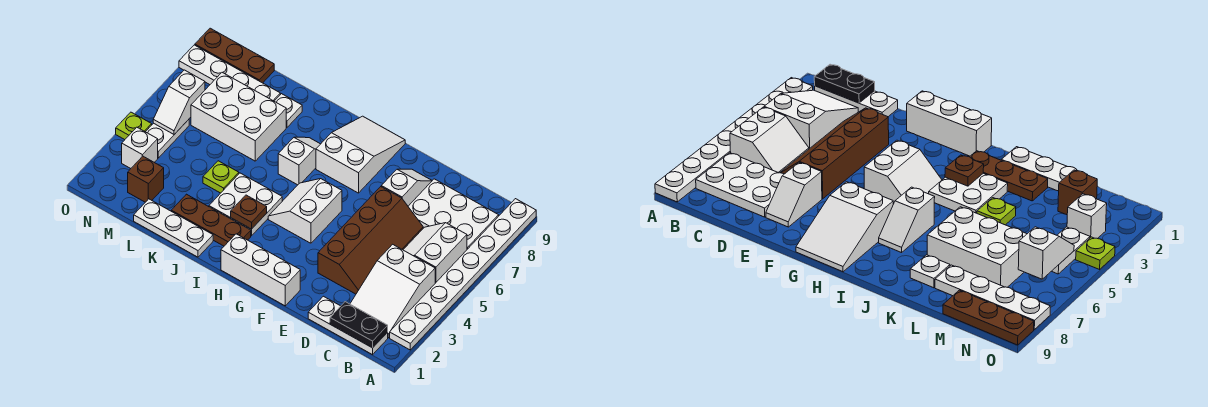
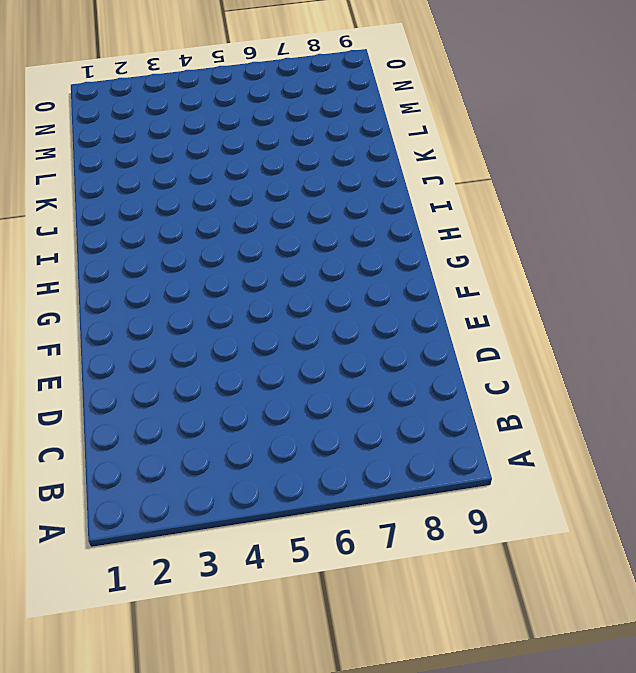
none -> white plate A2:A9 level 1
none -> white plate B1:D1 level 1
none -> white slope B2:C4 level 1 top 4

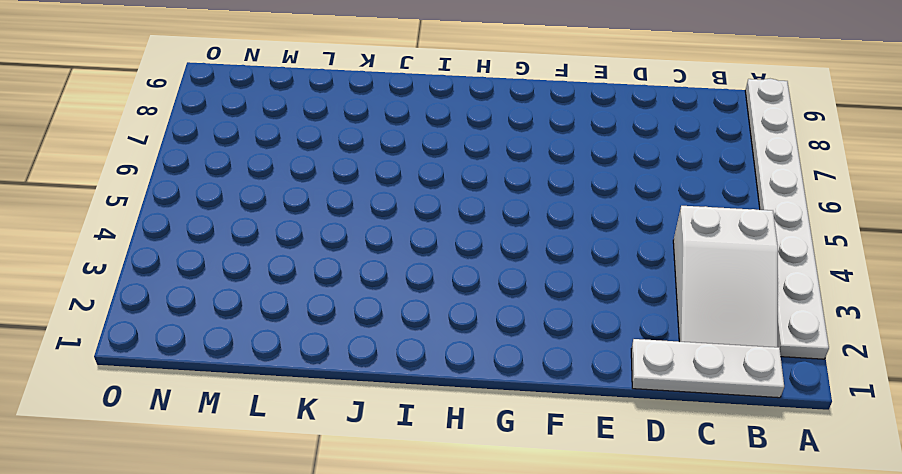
none -> white slope B5:C6 level 1 top B
none -> white plate B7:D8 level 1
none -> brown slope D3:E6 level 1 top E

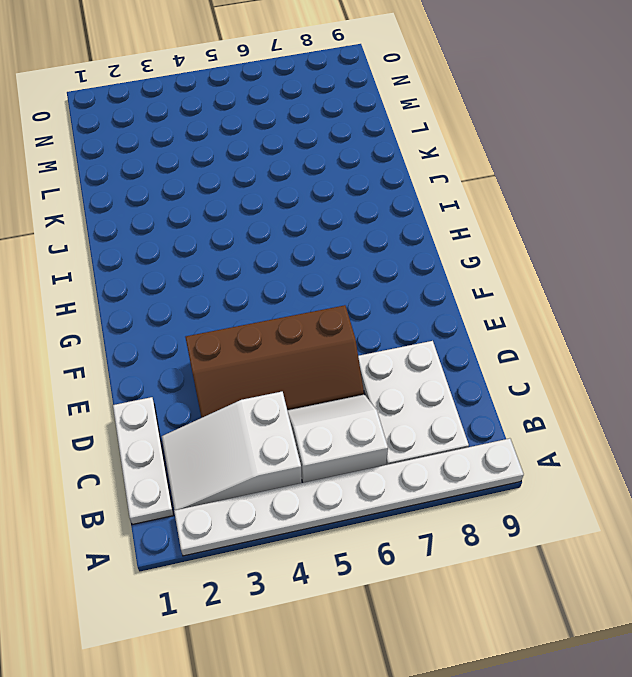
none -> white slope E7:E8 level 1 top 7
none -> white brick F1:H1 level 1
none -> white slope G4:H5 level 1 top G

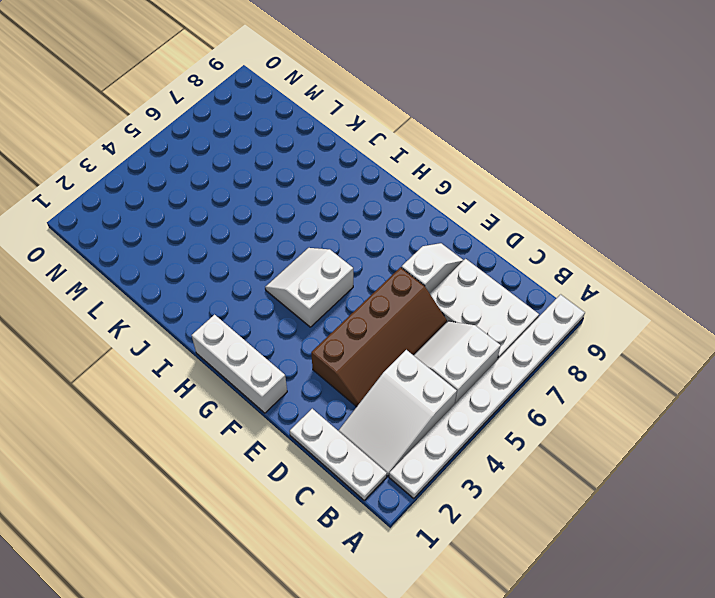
none -> white slope G7:H9 level 1 top 7
none -> brown plate I2:K2 level 1
none -> white plate I3:J4 level 1

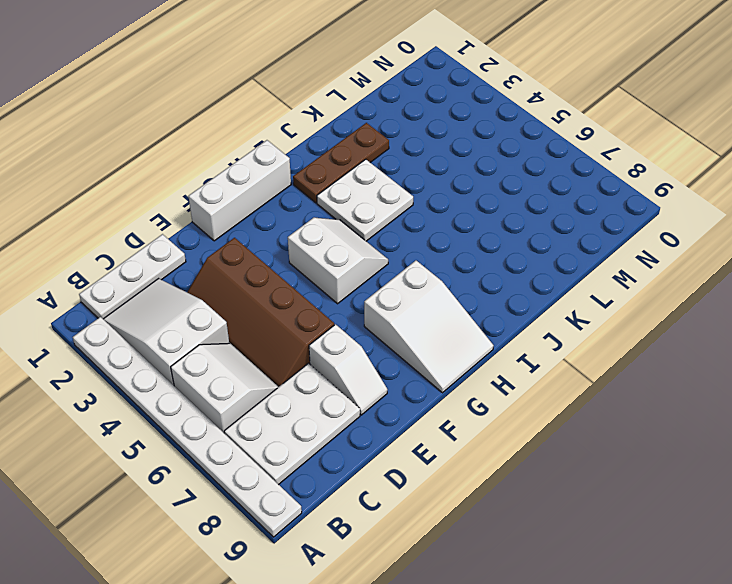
none -> white slope I6:I7 level 1 top 6
none -> white plate J1:L1 level 1
none -> lime plate K4 level 1

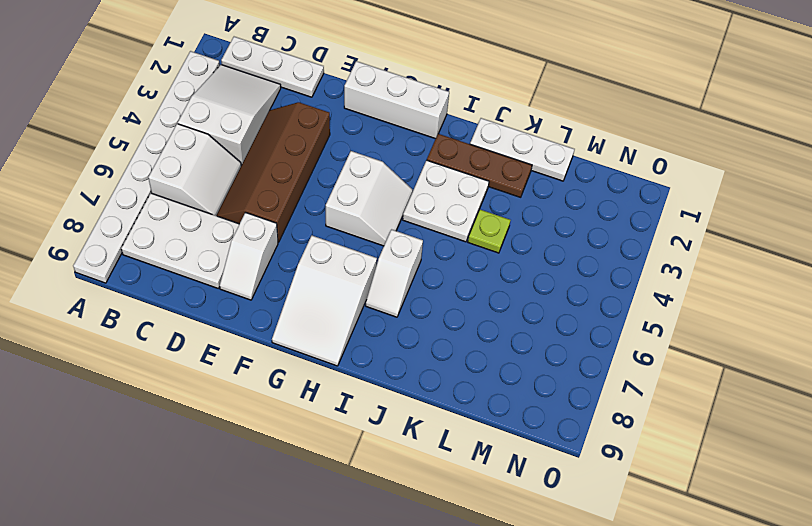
none -> white brick K6:M7 level 1
none -> white plate K8 level 1
none -> white plate L8:O8 level 1

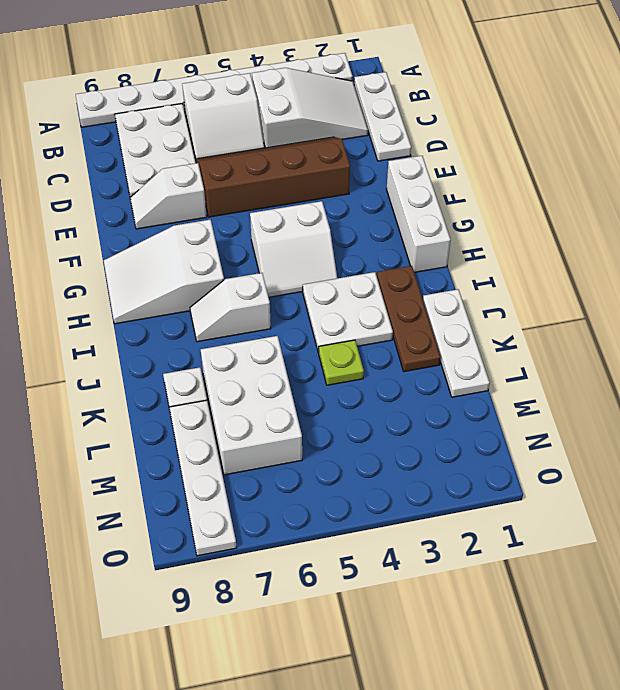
none -> brown brick M2 level 1
none -> brown plate M9:O9 level 1
none -> white brick N3 level 1

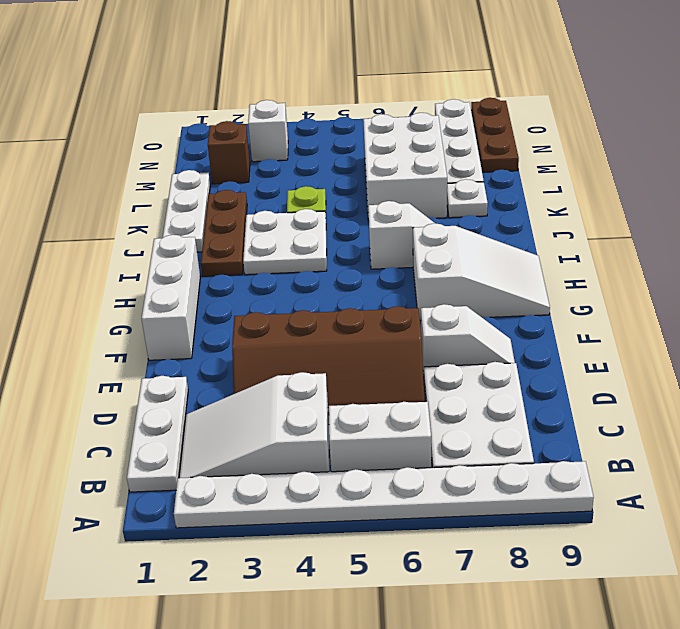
none -> white slope G4:H5 level 1 top G
none -> white plate N4:N5 level 1
none -> lime plate O4 level 1

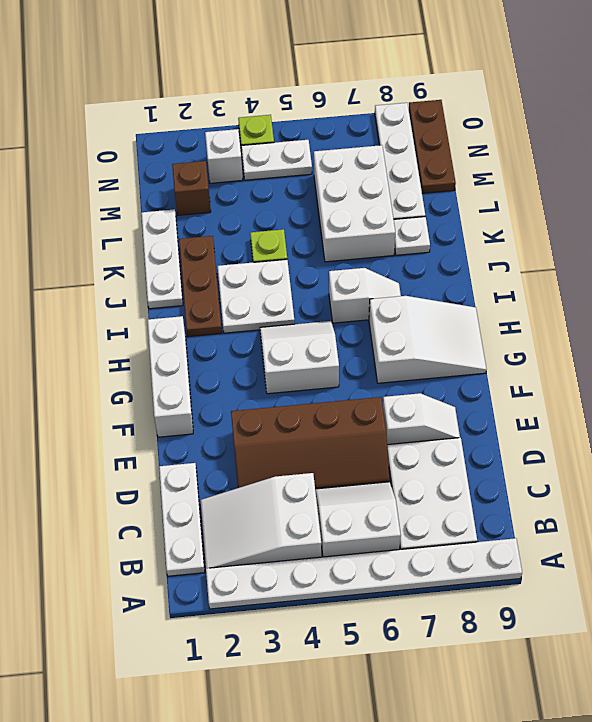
none -> black plate B1:C1 level 2
none -> brown plate I3 level 2
none -> white slope N5:N6 level 2 top 6

